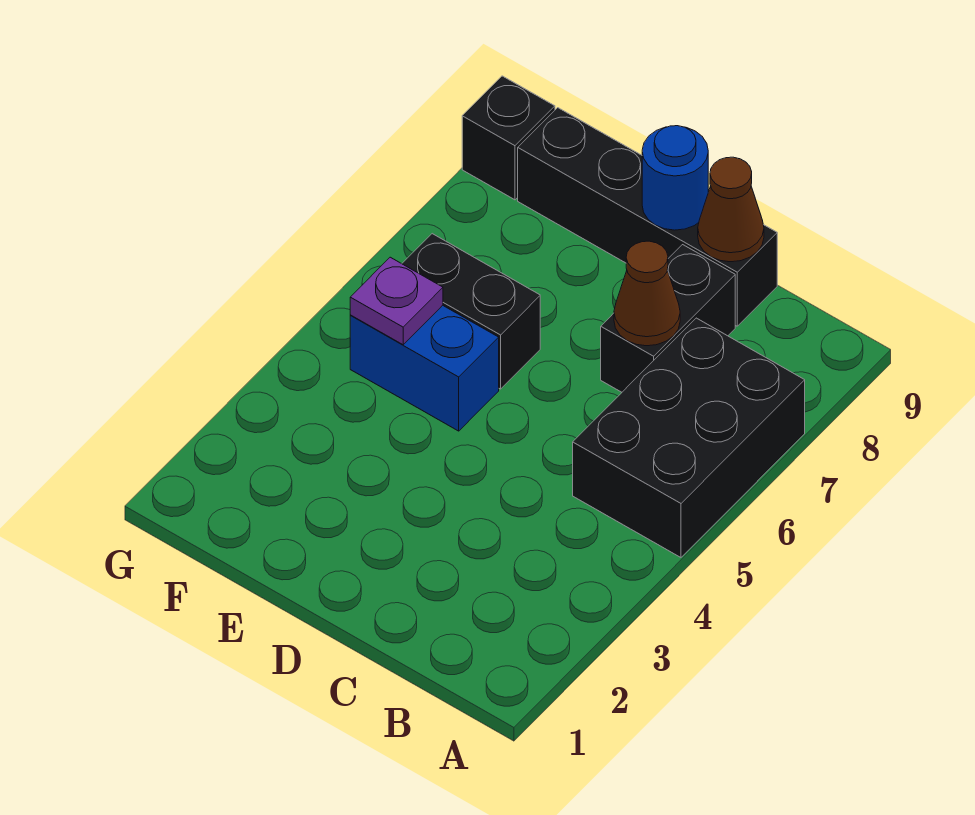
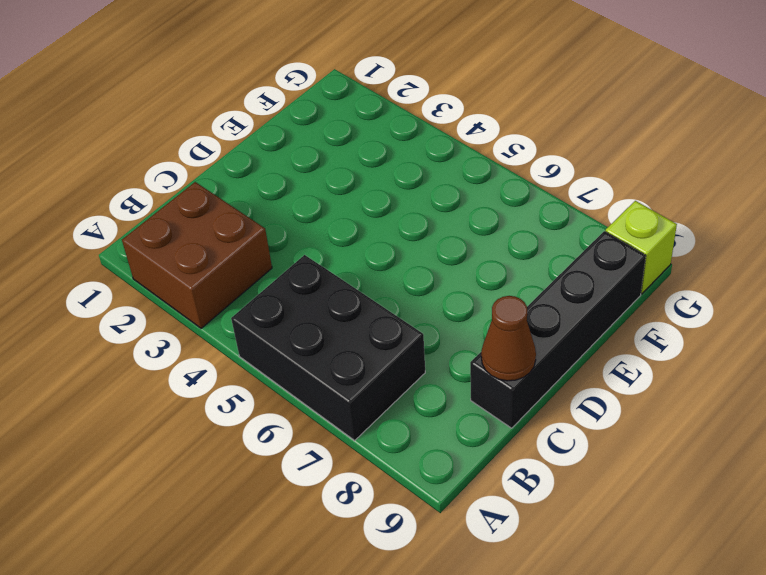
brown brick A2:B3 level 1 -> none
lime brick G9 level 1 -> black brick G9 level 1
none -> black brick C7:C8 level 1
none -> blue brick E5:F5 level 1

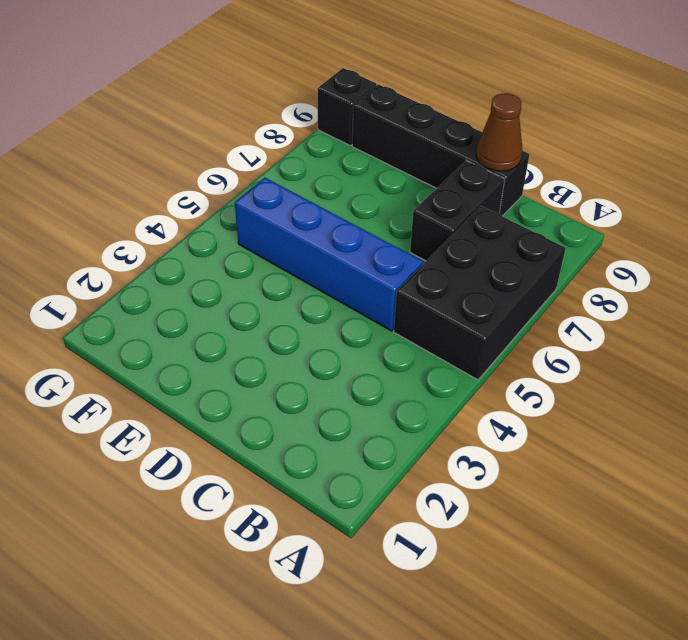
blue brick C5:F5 level 1 -> blue brick E5:F5 level 1
none -> black brick E6:F6 level 1
none -> brown cone C7 level 2

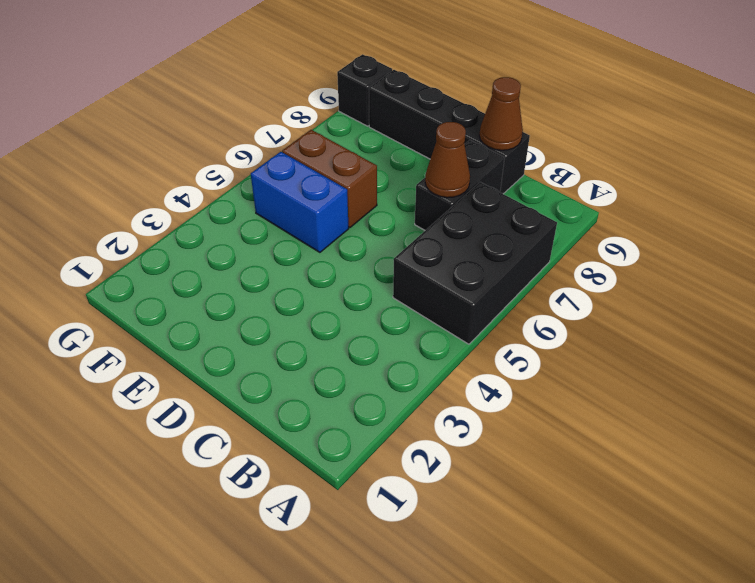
brown brick E6:F6 level 1 -> black brick E6:F6 level 1
none -> blue round brick D9 level 2
none -> purple plate F5 level 2

